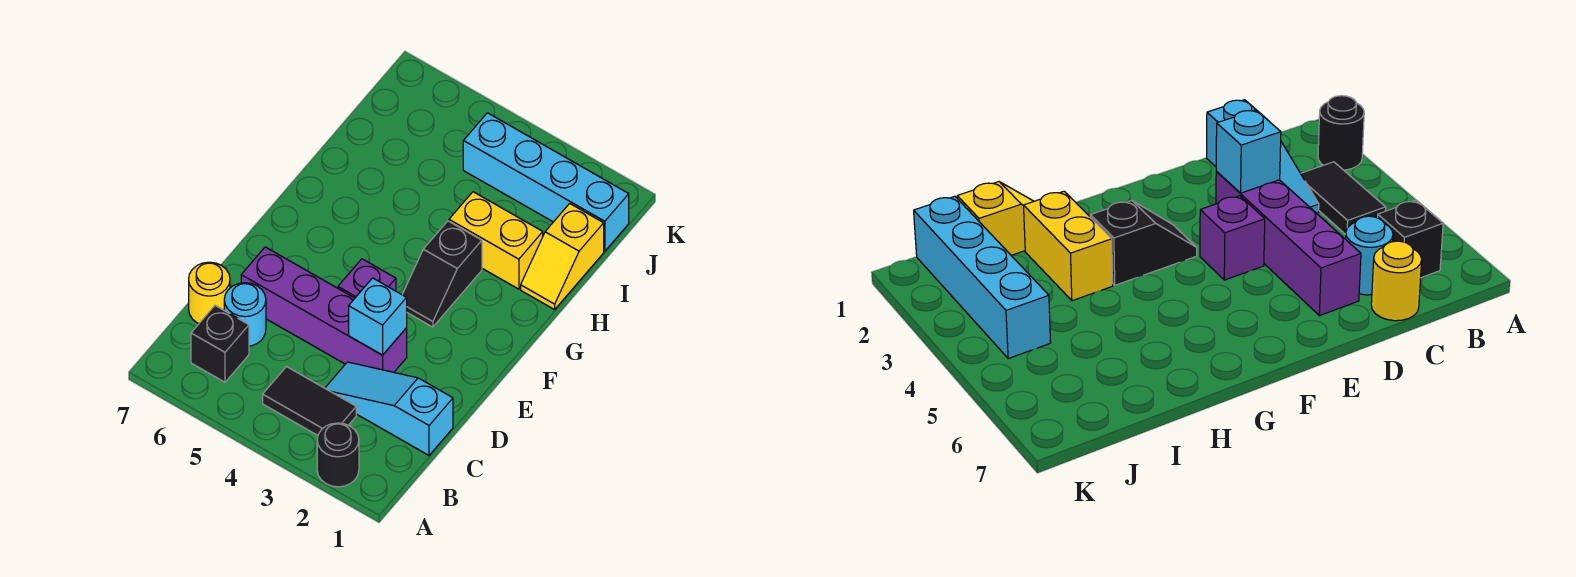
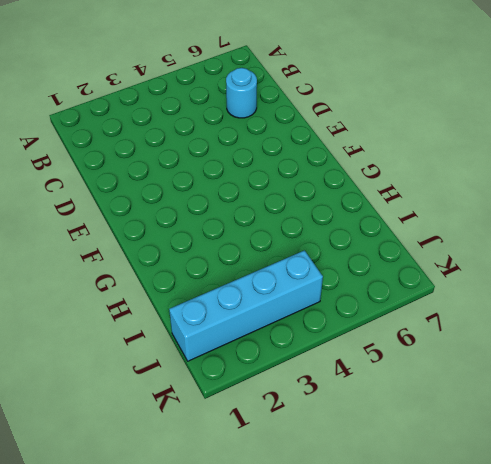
none -> black round brick A2 level 1
none -> black tile B3:B4 level 1
none -> black brick B6 level 1

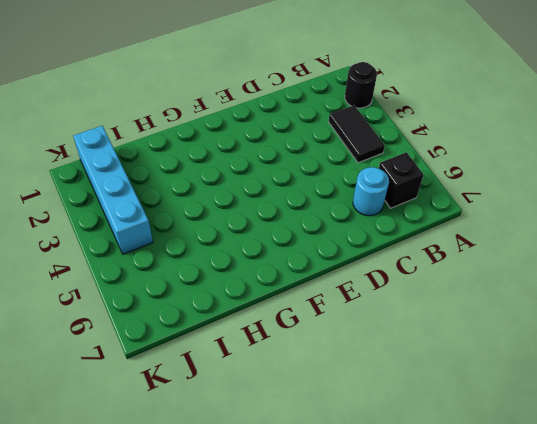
none -> cyan slope C1:C3 level 1 top 1
none -> yellow round brick C7 level 1
none -> purple brick D3:D6 level 1

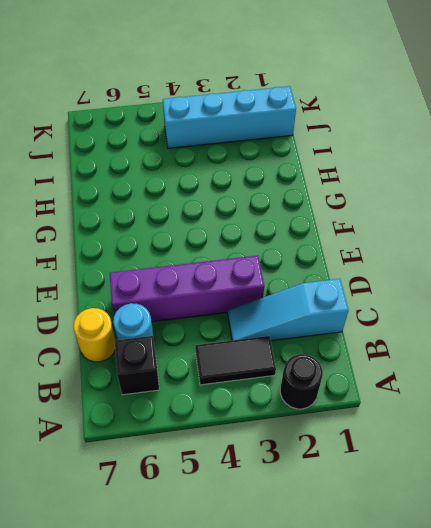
none -> purple brick E4 level 1
none -> black slope F3:G3 level 1 top G
none -> yellow slope H1:I1 level 1 top I

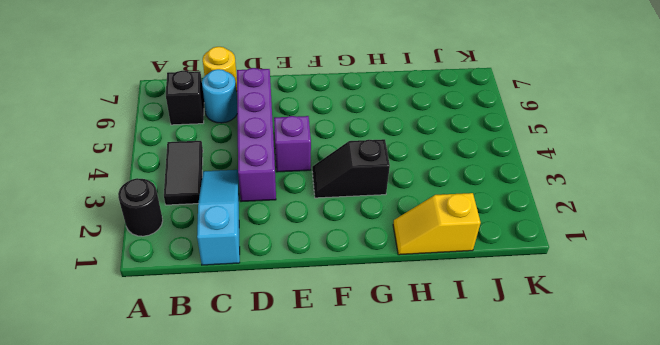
none -> yellow brick H2:H3 level 1
none -> cyan brick J1:J4 level 1
none -> cyan brick D3 level 2

